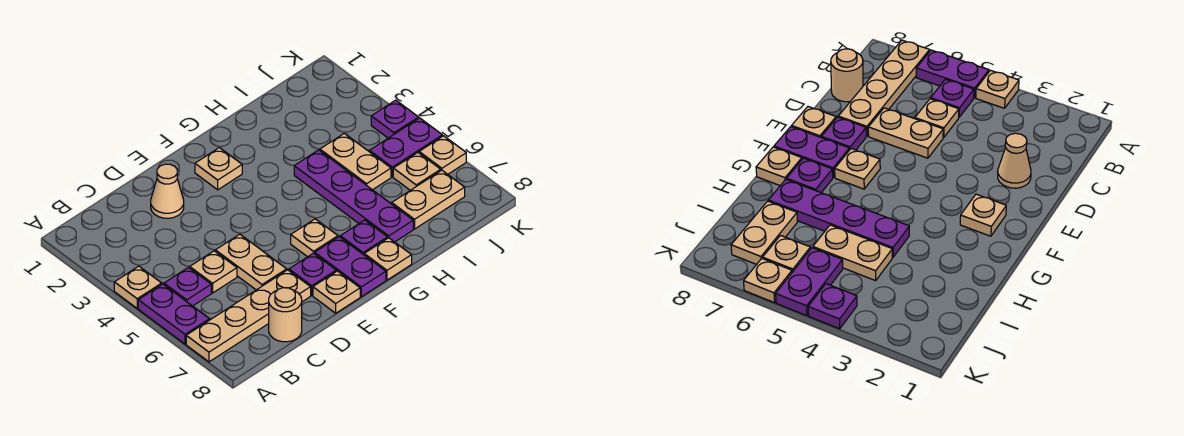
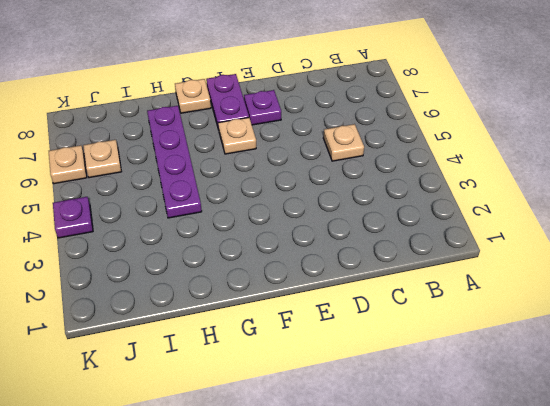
none -> tan plate A4 level 1
none -> purple plate A5:A6 level 1
none -> tan plate A7:D7 level 1

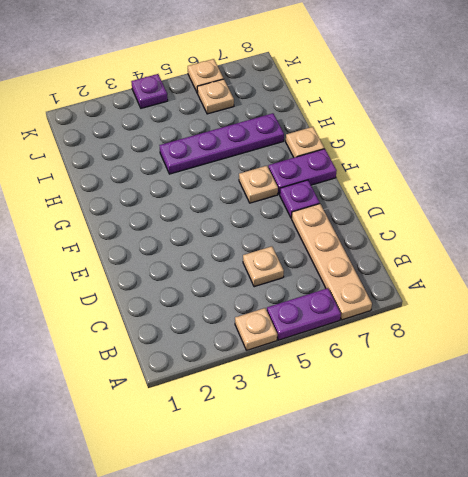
none -> purple plate B5 level 1
none -> tan round brick C8 level 1
none -> tan cone D2 level 1

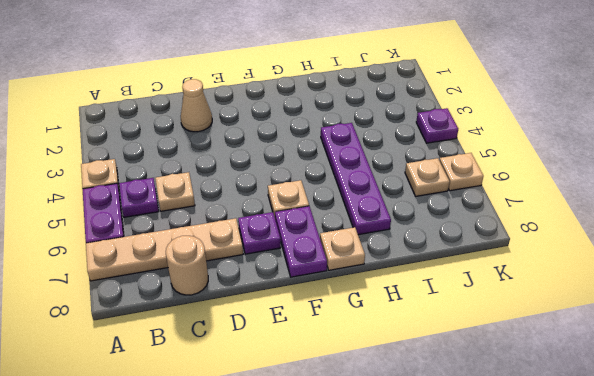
none -> tan plate D5:D6 level 1
none -> tan plate E8 level 1
none -> tan plate F2 level 1

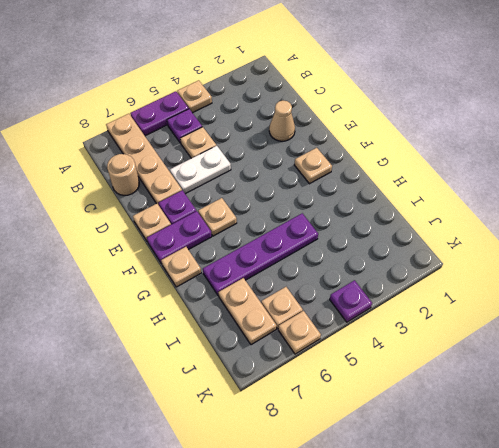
white plate D5:D6 level 1 -> tan plate D5:D6 level 1
none -> purple plate G7 level 1
none -> tan plate I4:I5 level 1
none -> purple plate J5:K5 level 1

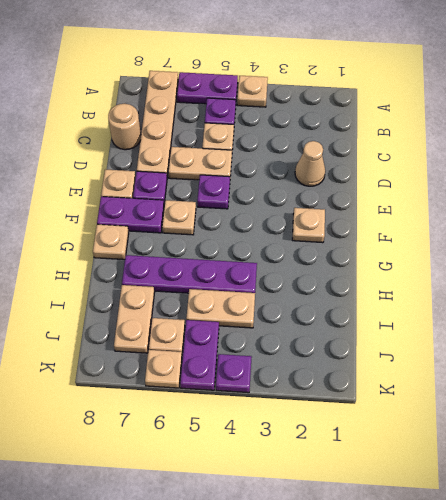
purple plate E5 level 1 -> purple plate G7 level 1

